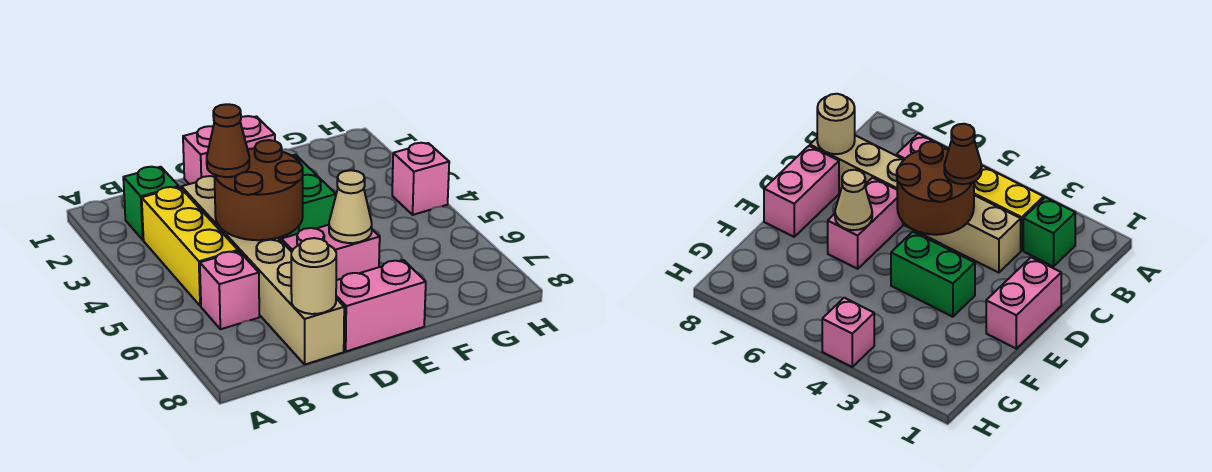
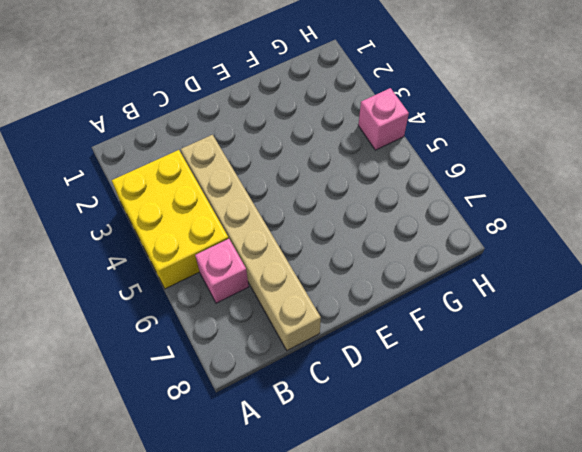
yellow brick A3:B5 level 1 -> yellow brick B3:B5 level 1
none -> green brick B2 level 1
none -> pink brick D1:E1 level 1
none -> pink brick D6:E6 level 1

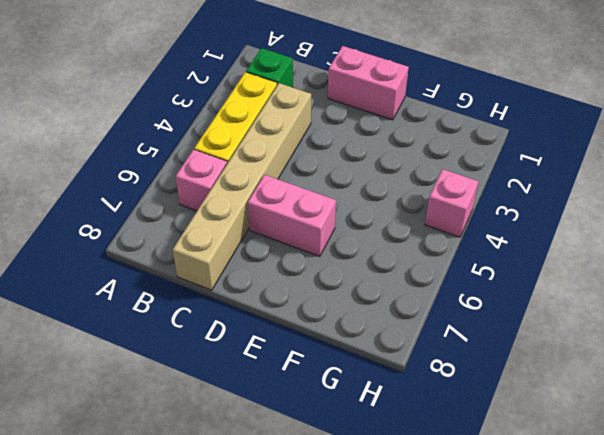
none -> pink brick D8:E8 level 1
none -> green brick E3:E4 level 1
none -> brown round brick C4:D5 level 2

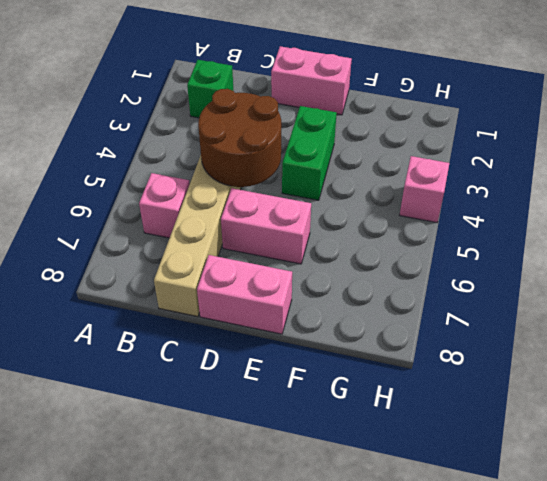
none -> yellow brick B3:B5 level 1
none -> tan round brick C8 level 2
none -> tan cone E6 level 2

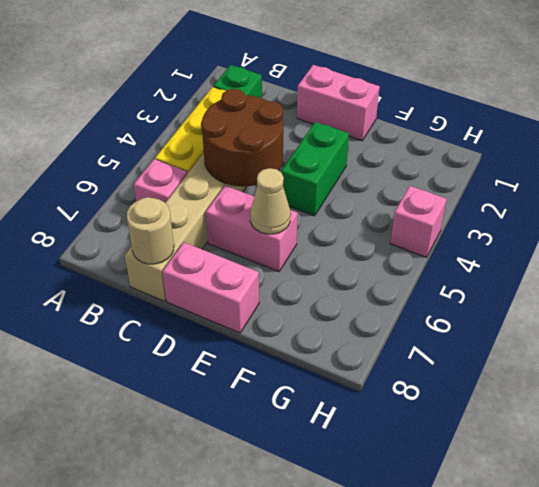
none -> brown cone C4 level 3

